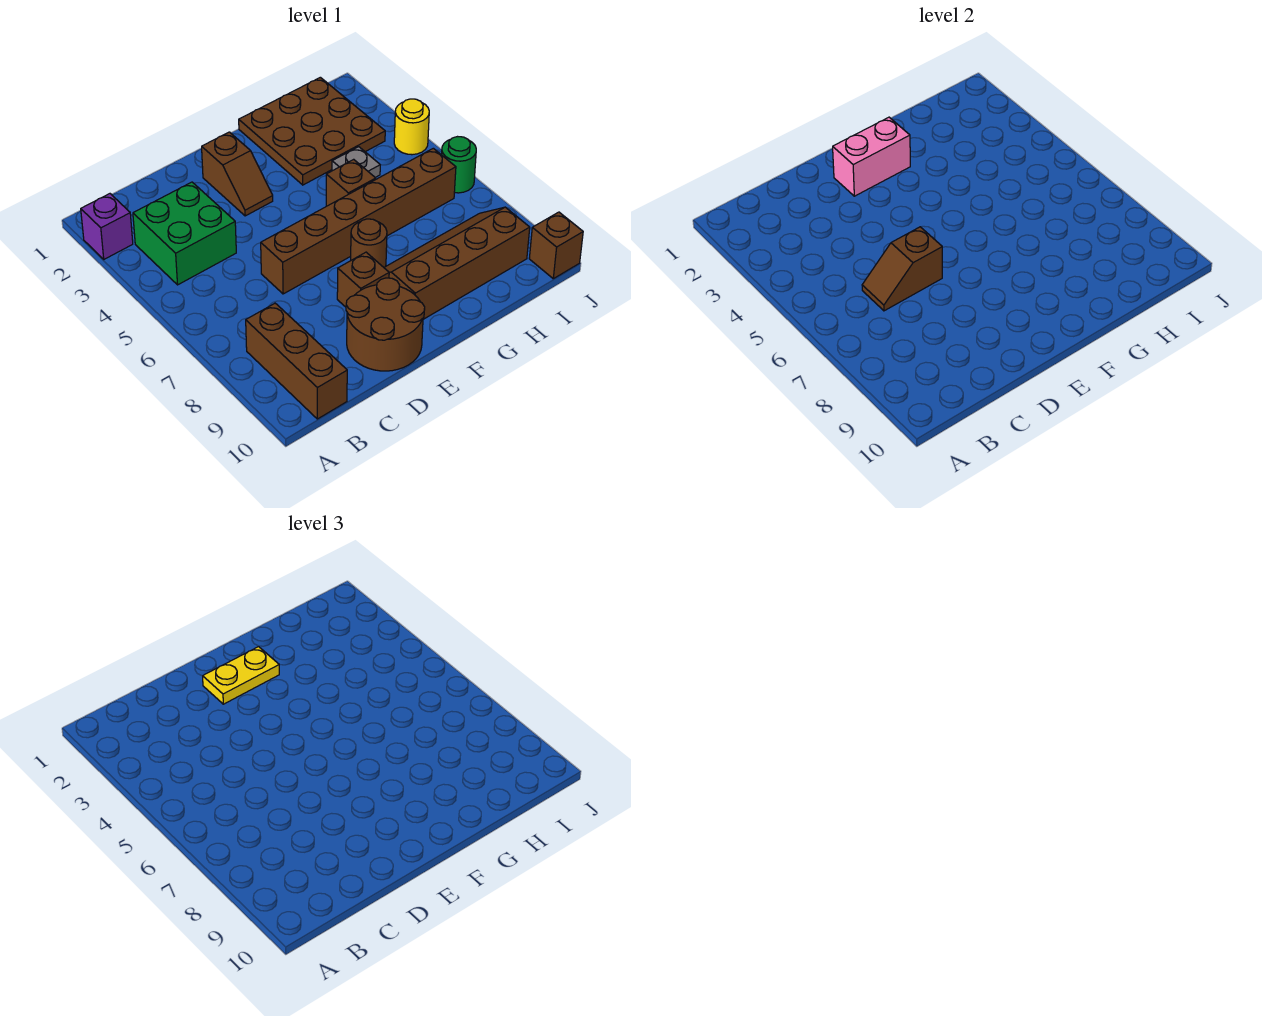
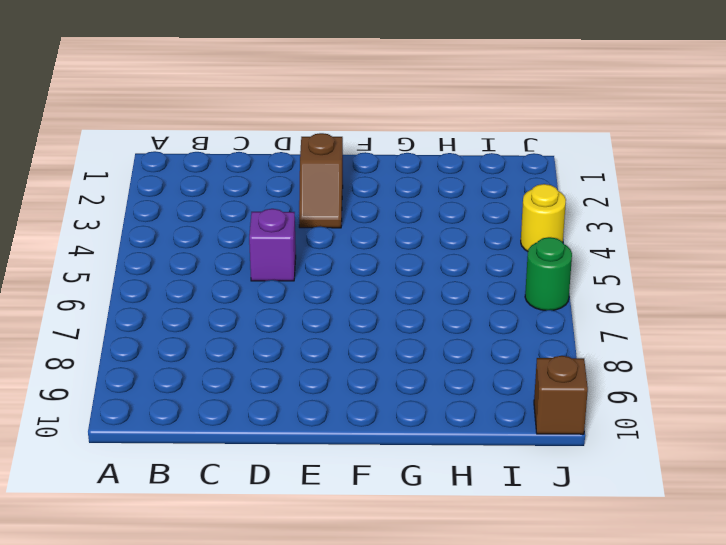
purple brick D5 level 1 -> purple brick A2 level 1
none -> green brick B3:C4 level 1
none -> brown brick B8:B10 level 1
none -> brown brick D6:I6 level 1

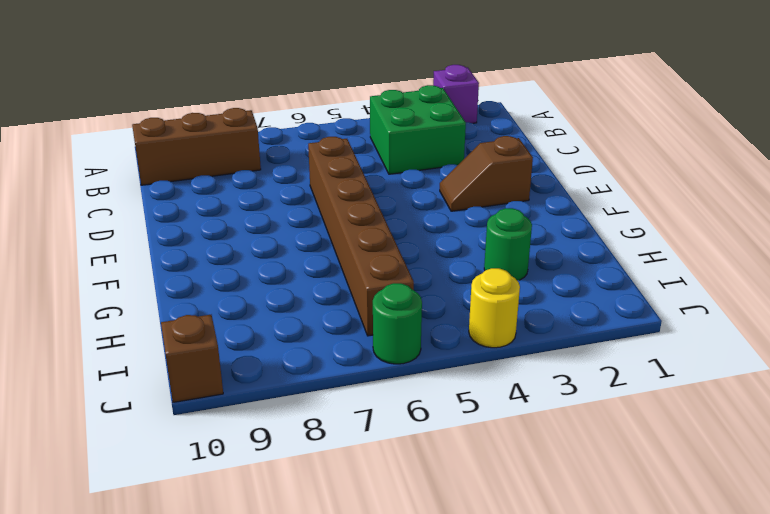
green round brick H3 level 1 -> brown plate G1:I3 level 1
none -> brown round brick D9:E10 level 1
none -> brown brick E8 level 1
none -> brown round brick F7 level 1

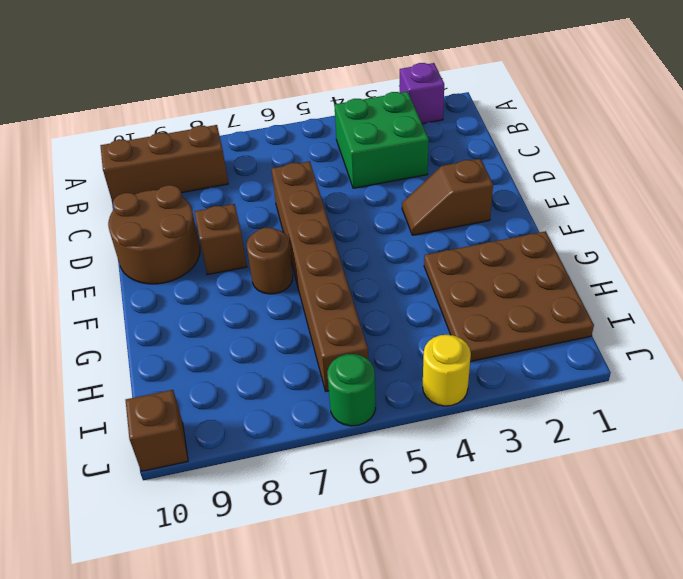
none -> brown slope F8:I9 level 1 top 9
none -> brown brick G5 level 1
none -> grey plate H4 level 1

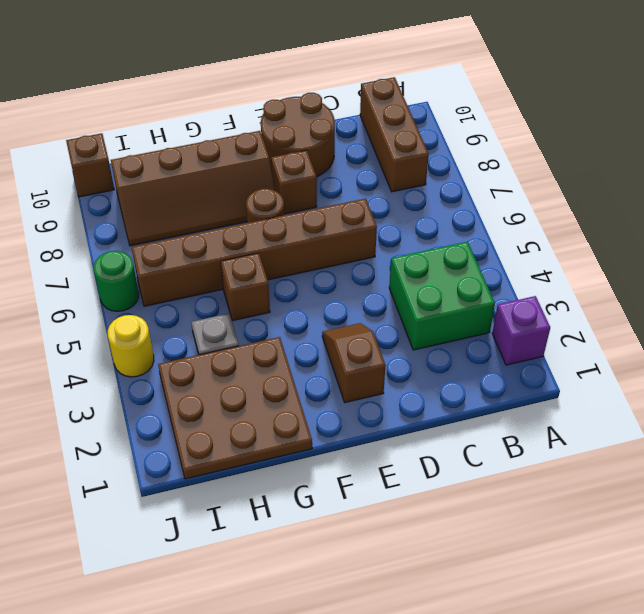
none -> brown slope C6:D6 level 2 top D
none -> pink brick E2:F2 level 2
none -> yellow plate E2:F2 level 3

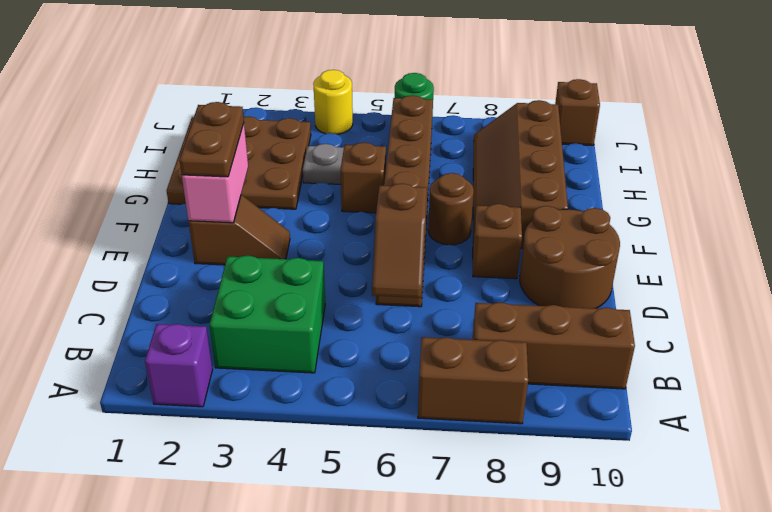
brown brick A7:A8 level 1 -> none
brown plate E2:F2 level 3 -> yellow plate E2:F2 level 3

